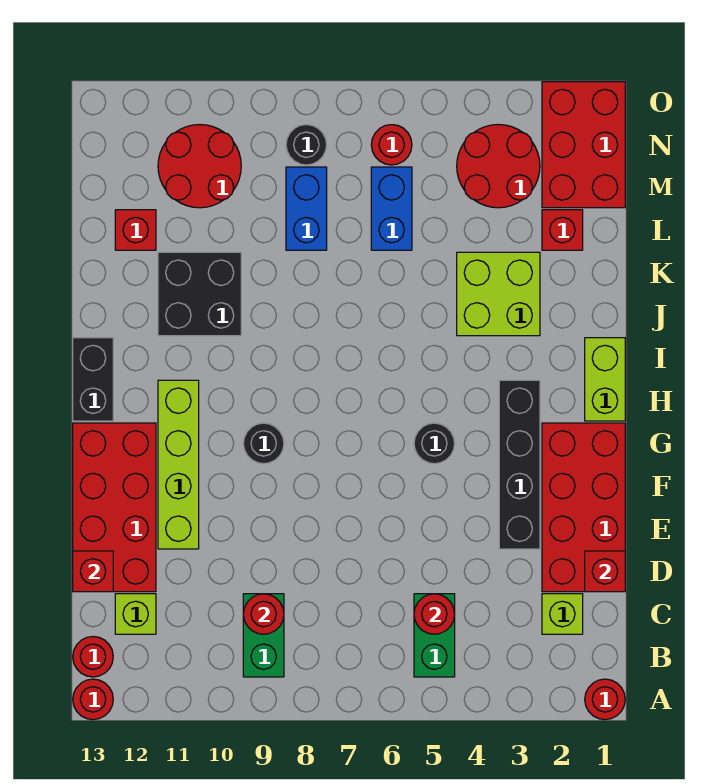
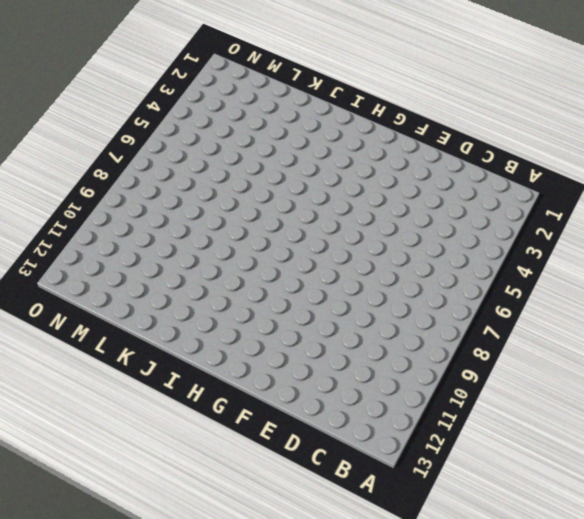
none -> red round brick A1 level 1
none -> red round brick A13 level 1
none -> green brick B5:C5 level 1
none -> green brick B9:C9 level 1

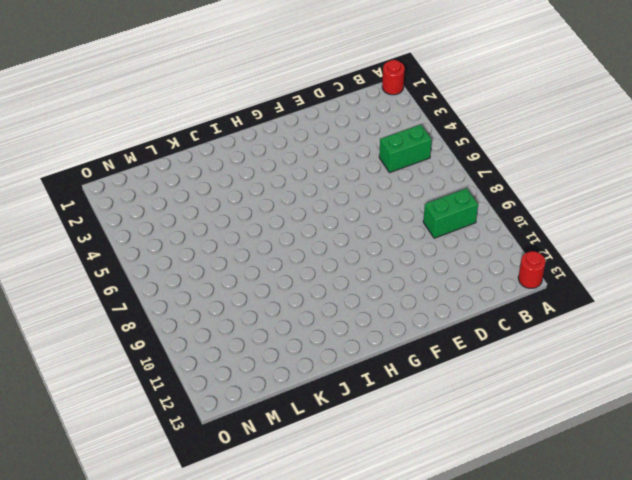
none -> red round brick B13 level 1
none -> lime brick C2 level 1
none -> lime brick C12 level 1
none -> red brick D1:G2 level 1

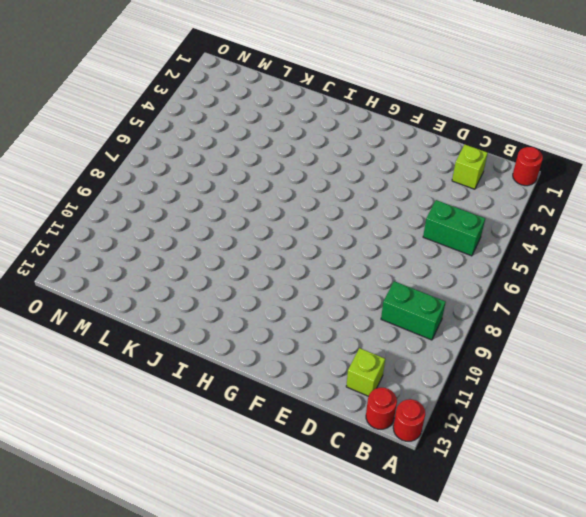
none -> red brick D1:G2 level 1
none -> red brick D12:G13 level 1
none -> black brick E3:H3 level 1
none -> lime brick E11:H11 level 1

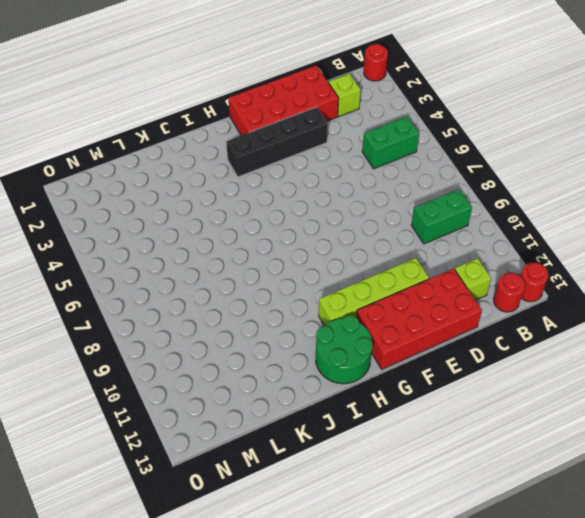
green round brick H12:I13 level 1 -> black brick H13:I13 level 1
none -> black round brick G5 level 1
none -> black round brick G9 level 1
none -> lime brick H1:I1 level 1
none -> lime brick J3:K4 level 1

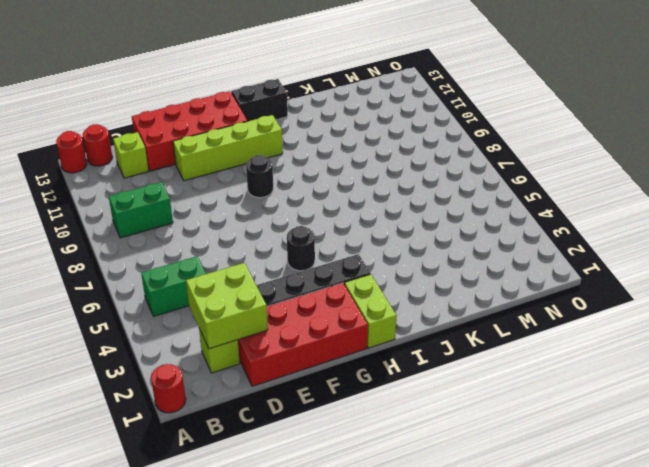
lime brick C2:D3 level 2 -> lime brick J3:K4 level 1
lime brick H1:H2 level 1 -> lime brick H1:I1 level 1
none -> black brick J10:K11 level 1
none -> red brick L2 level 1
none -> blue brick L6:M6 level 1
none -> blue brick L8:M8 level 1

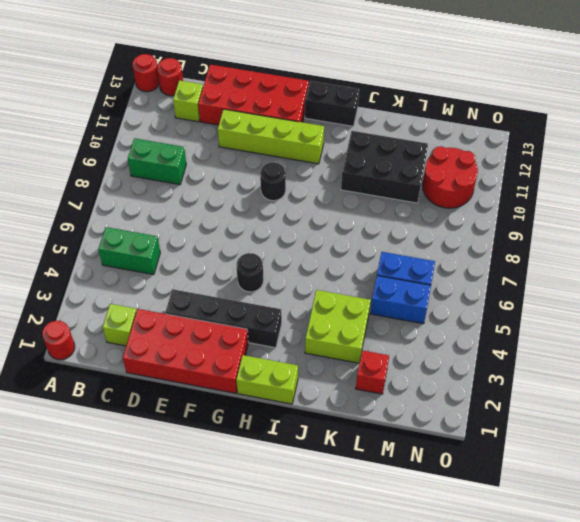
black brick J10:L11 level 1 -> black brick J10:K11 level 1
blue brick L5:M5 level 1 -> blue brick L8:M8 level 1
none -> red brick L12 level 1
none -> red brick M1:O2 level 1
none -> red round brick M3:N4 level 1
none -> red round brick N6 level 1

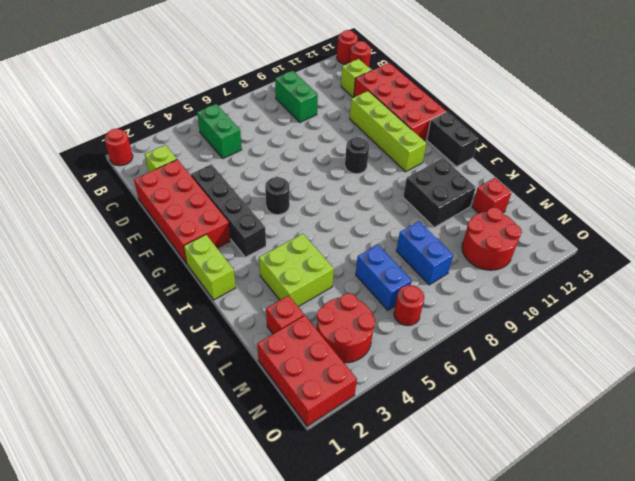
none -> black round brick N8 level 1
none -> red round brick C5 level 2
none -> red round brick C9 level 2
none -> red brick D1 level 2

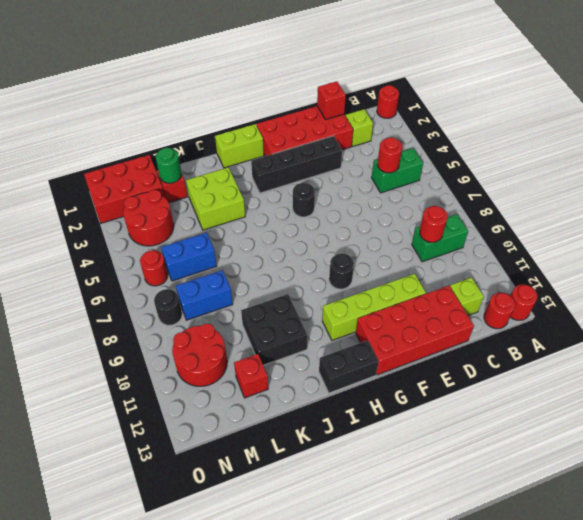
green round brick L2 level 2 -> none
none -> red brick D13 level 2

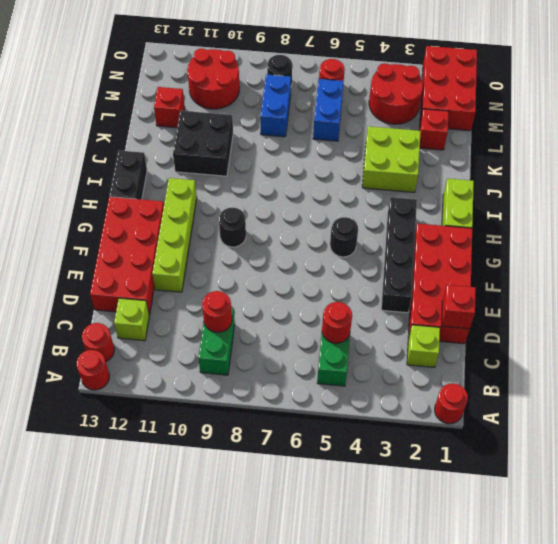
none -> red brick D13 level 2

